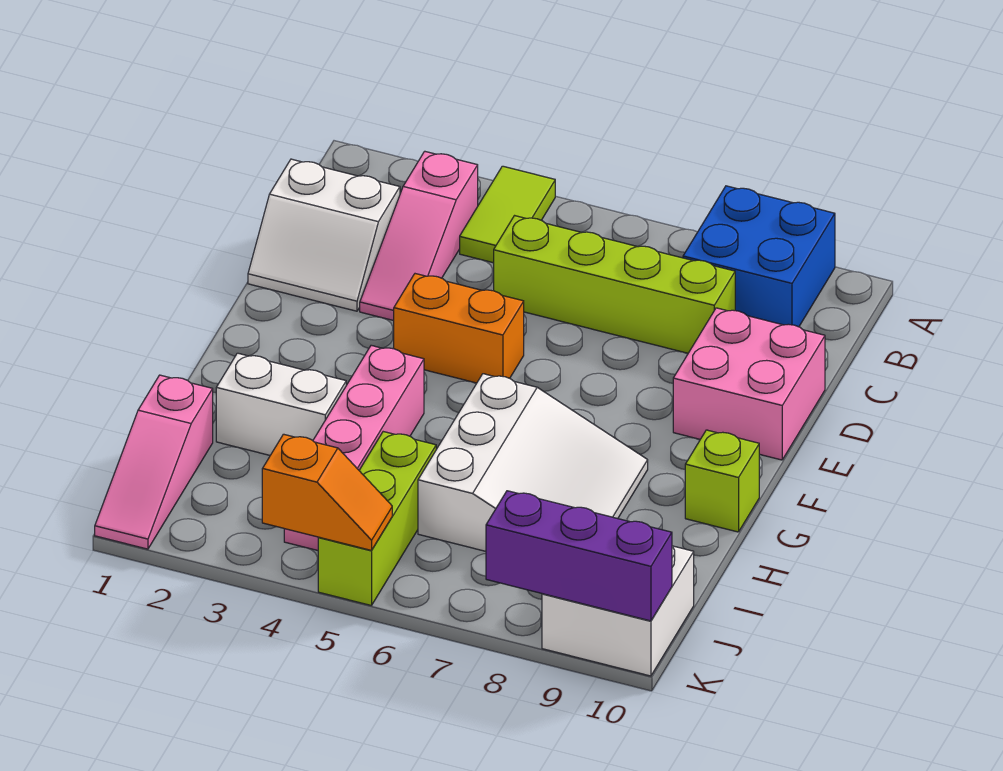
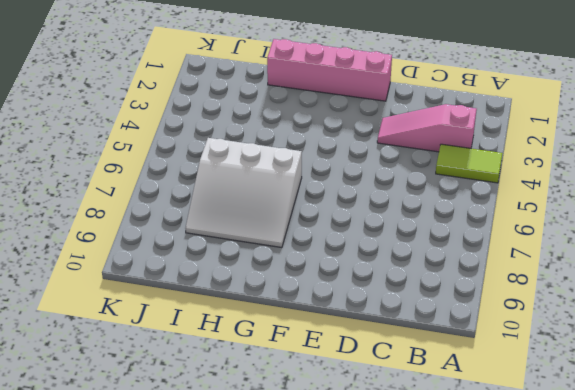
pink brick E1:H1 level 1 -> pink brick G4:J4 level 1
none -> blue brick A8:B9 level 1
none -> white slope C1:D2 level 1 top C
none -> lime brick C5:C8 level 1

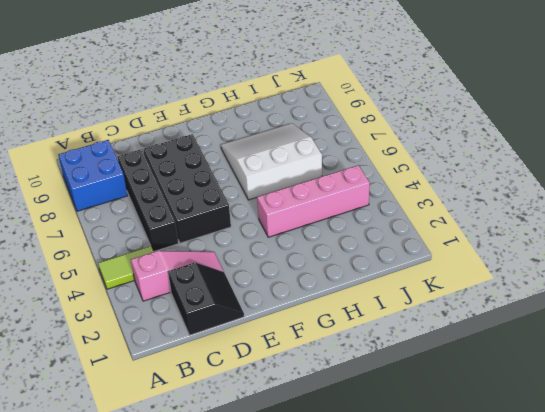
black slope C1:D2 level 1 top C -> white slope C1:D2 level 1 top C
black brick C5:C8 level 1 -> lime brick C5:C8 level 1
black brick D5:E8 level 1 -> orange brick E4:E5 level 1
none -> pink brick D9:E10 level 1
none -> lime brick G10 level 1
none -> white brick H2:H3 level 1

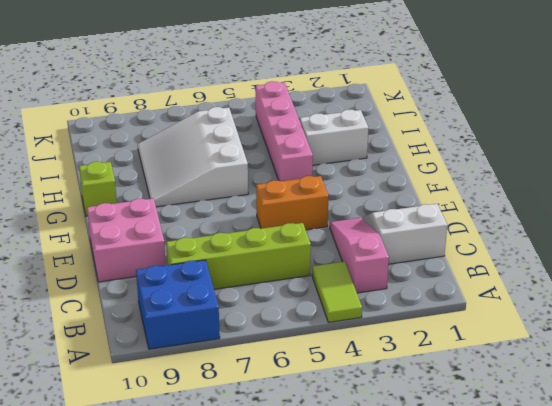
none -> pink slope I1:K1 level 1 top I
none -> lime brick I5:K5 level 1
none -> white brick J9:K10 level 1

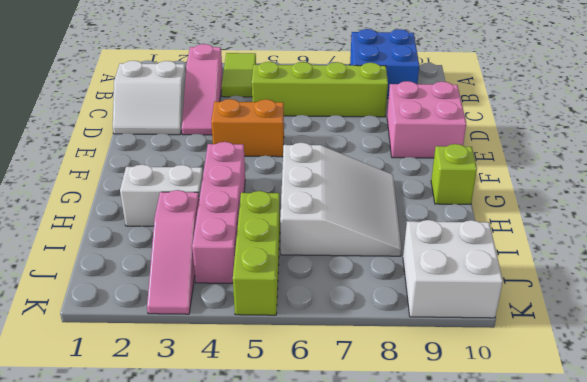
pink slope I3:K3 level 1 top I -> pink slope I1:K1 level 1 top I
none -> orange slope K4:K5 level 2 top 4
none -> purple brick K8:K10 level 2

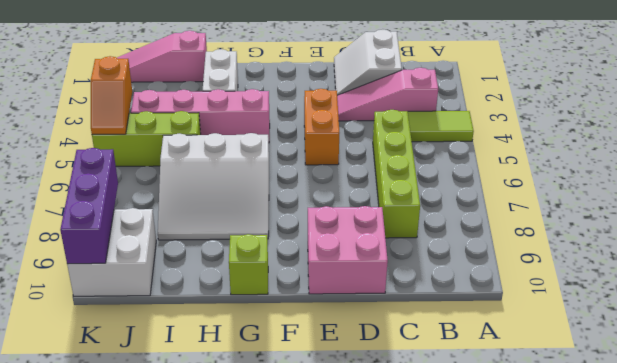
none -> blue brick A8:B9 level 1

